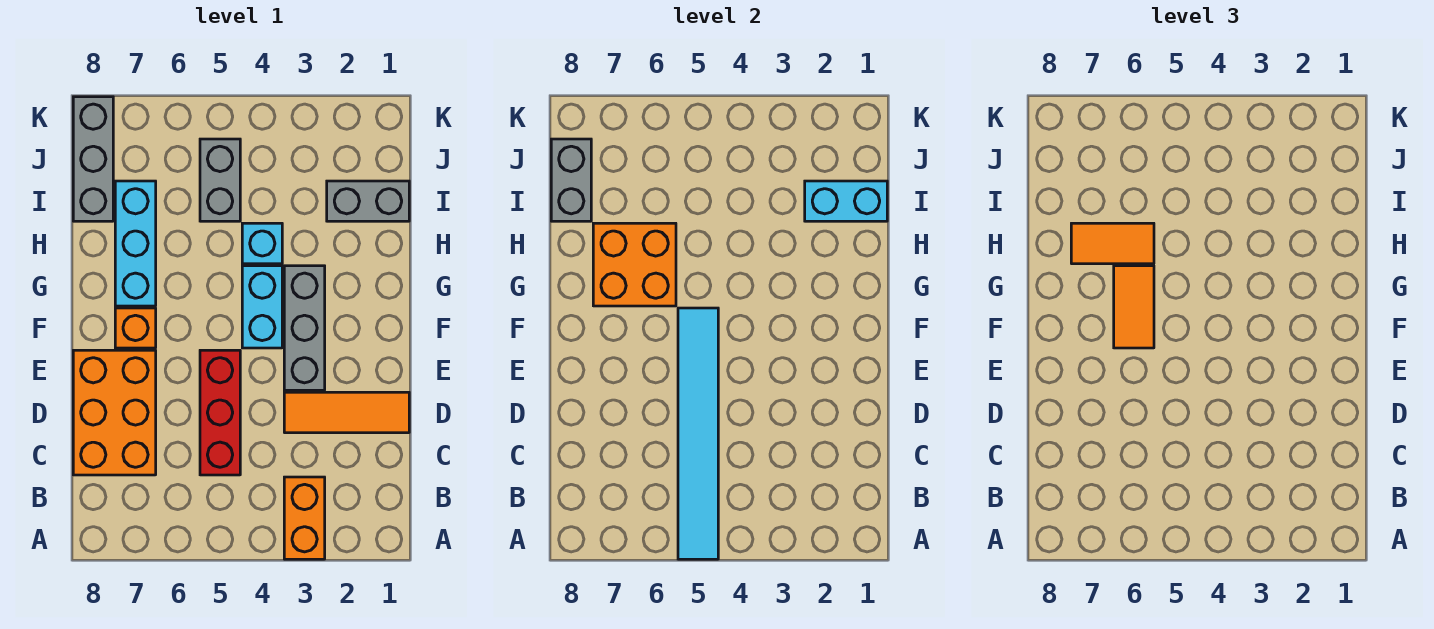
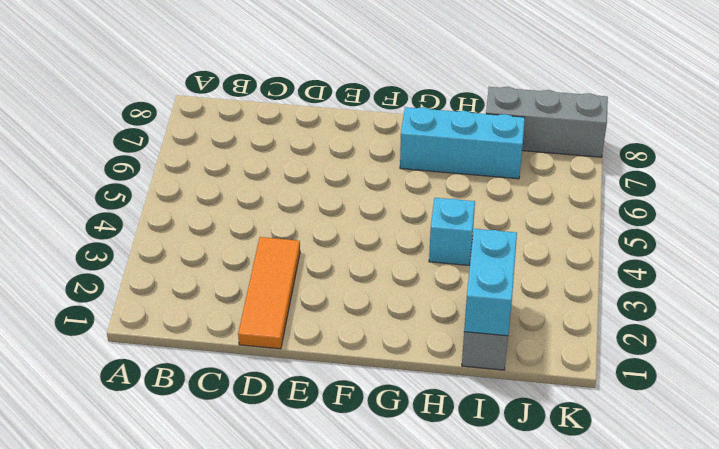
none -> orange brick A3:B3 level 1
none -> red brick C5:E5 level 1
none -> orange brick C7:E8 level 1

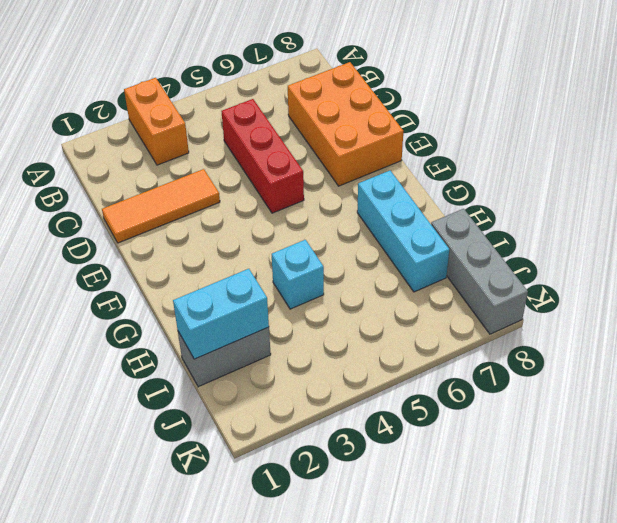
none -> grey brick E3:G3 level 1
none -> cyan brick F4:G4 level 1
none -> orange brick F7 level 1

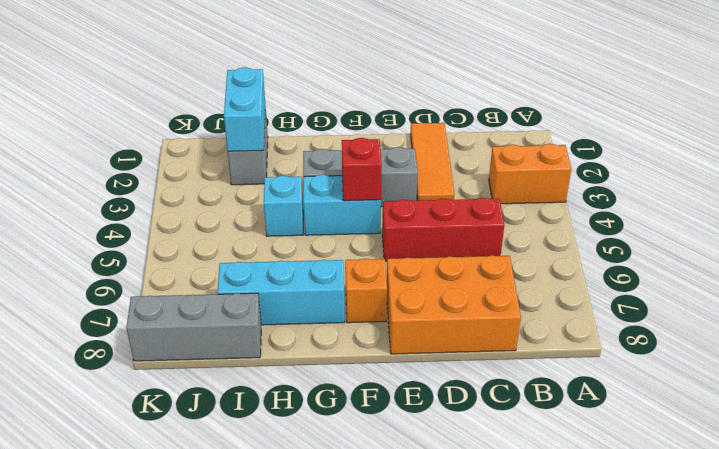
red brick F4 level 2 -> none
none -> grey brick I5:J5 level 1
none -> cyan tile A5:F5 level 2
none -> orange brick G6:H7 level 2

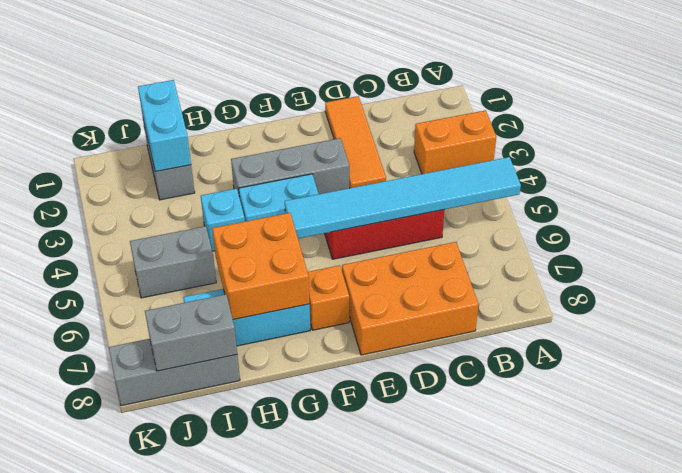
none -> orange tile F6:G6 level 3
none -> orange tile H6:H7 level 3

